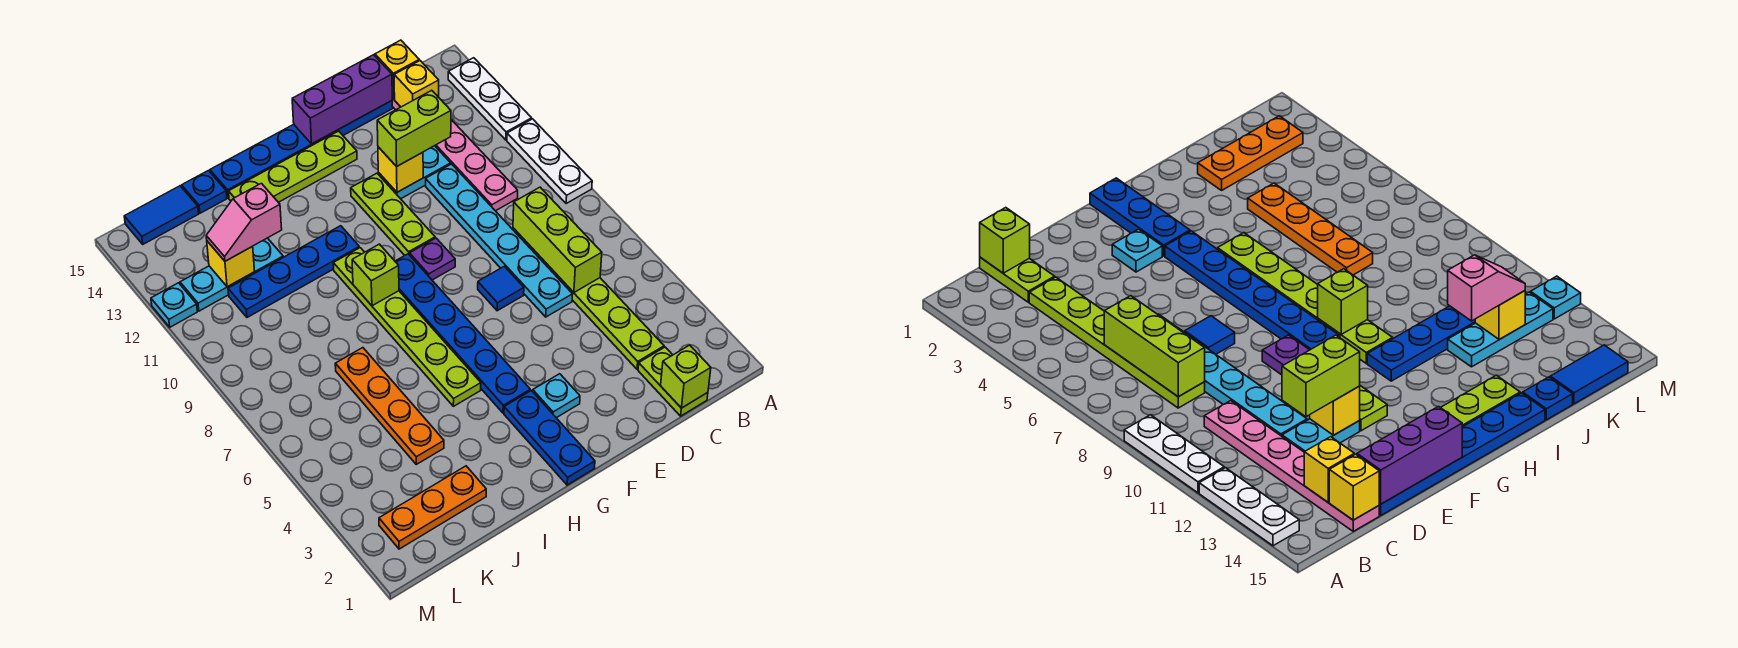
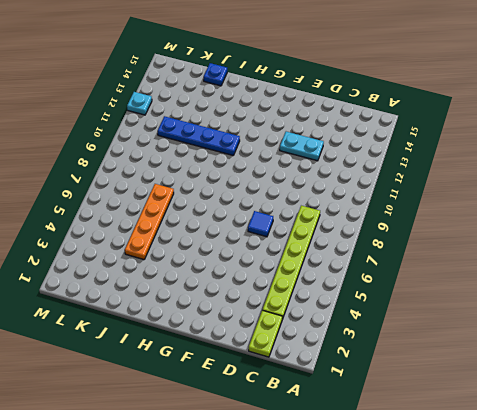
none -> white plate A9:A11 level 1
none -> white plate A12:A14 level 1
none -> pink plate C10:C15 level 1
none -> cyan plate D6:D11 level 1

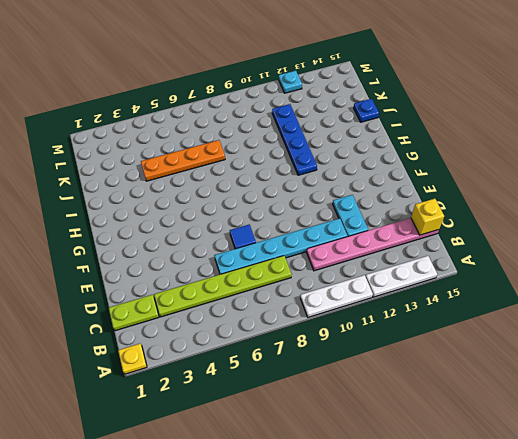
yellow plate A1 level 1 -> none
none -> blue plate D15:I15 level 1
none -> cyan plate F3 level 1
none -> purple plate F9 level 1
none -> lime plate F10:F12 level 1

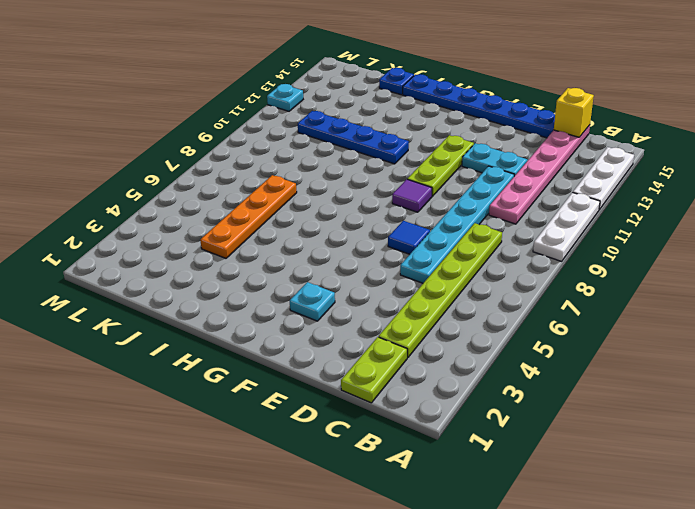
purple tile F9 level 1 -> purple plate F9 level 1
none -> lime plate F14:I14 level 1
none -> blue plate G1:G3 level 1
none -> blue plate G4:G9 level 1
none -> lime plate H5:H10 level 1

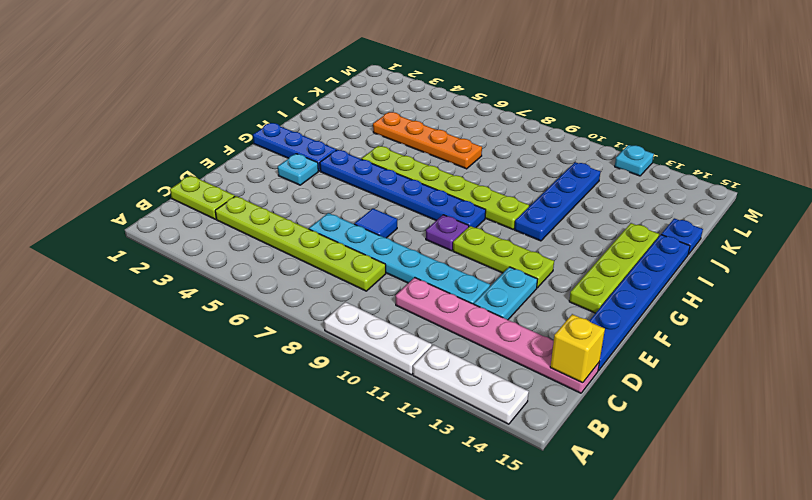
none -> orange plate J2:L2 level 1
none -> cyan plate J12:L12 level 1
none -> blue tile K15:L15 level 1
none -> lime brick C1 level 2

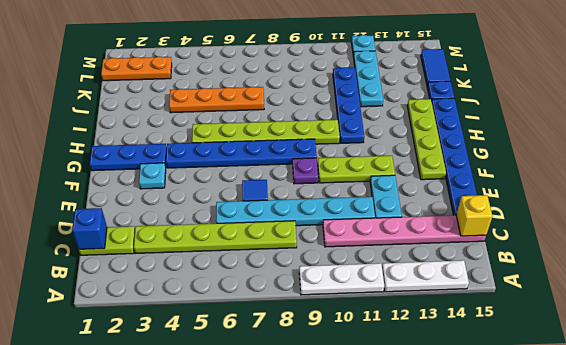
blue brick C1 level 2 -> lime brick C1 level 2
orange plate L1:L3 level 1 -> orange plate J2:L2 level 1
none -> lime brick C6:C8 level 2
none -> yellow brick C14 level 2
none -> purple brick D15:F15 level 2
none -> yellow brick E12 level 2

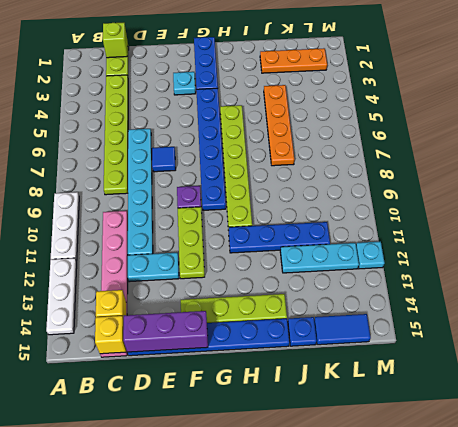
none -> lime brick C6:C8 level 2
none -> yellow brick E12 level 2
none -> lime brick H9 level 2
none -> yellow brick K12 level 2

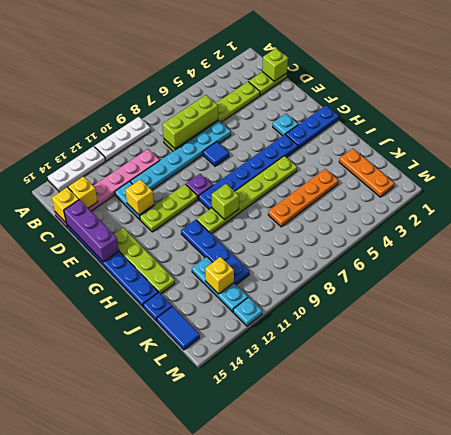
none -> lime brick D12:E12 level 3
none -> pink slope J12:K12 level 3 top J

